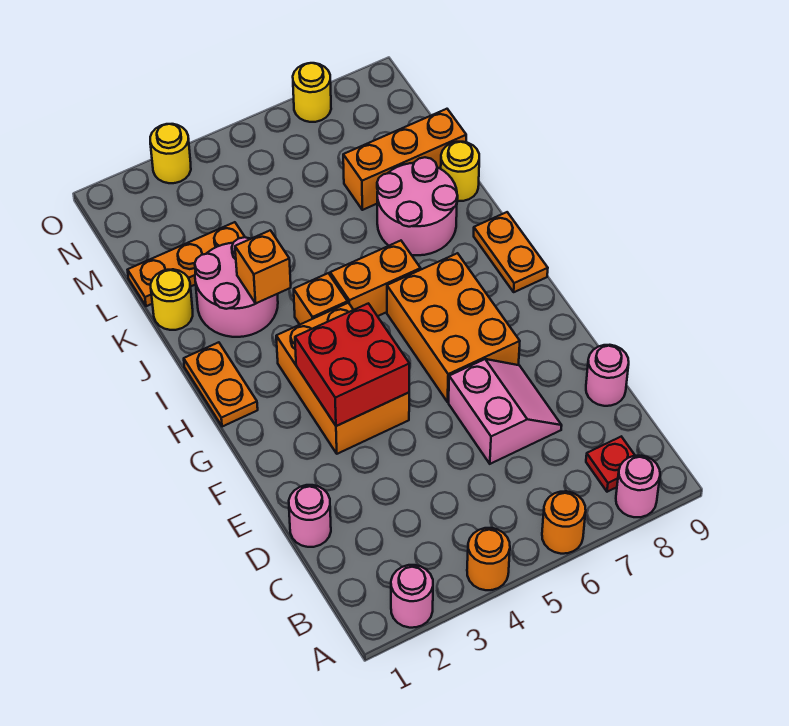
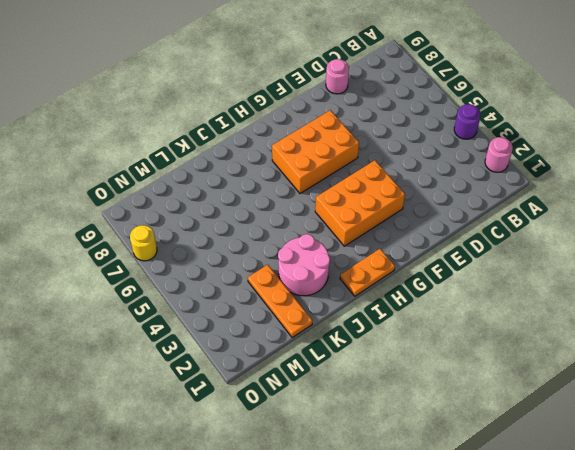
purple round brick A4 level 1 -> orange round brick A4 level 1
none -> orange round brick A6 level 1
none -> pink round brick A8 level 1
none -> red plate B8 level 1

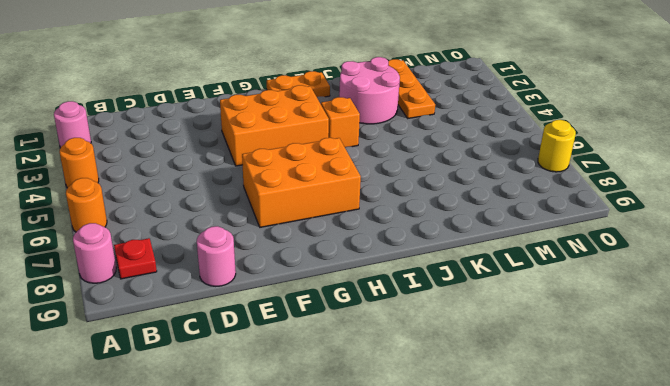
none -> pink round brick D1 level 1
none -> pink slope D6:E7 level 1 top 6
none -> orange plate H9:I9 level 1

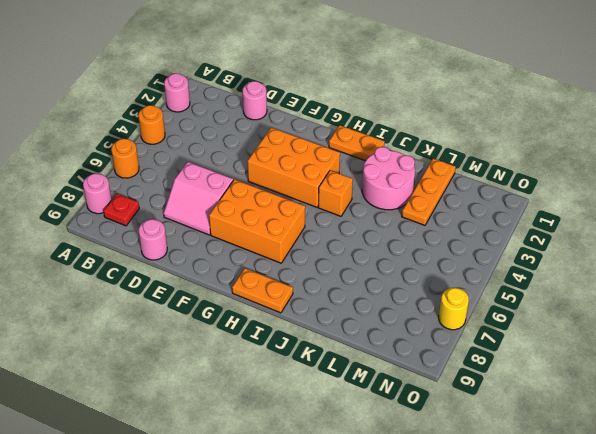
none -> orange brick I5:I6 level 1
none -> pink round brick J7:K8 level 1
none -> yellow round brick K1 level 1

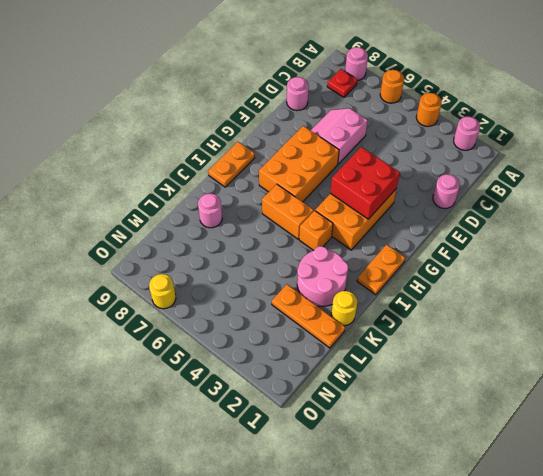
pink round brick K8 level 1 -> pink round brick J7:K8 level 1
none -> yellow round brick K9 level 1
none -> orange brick L7:L9 level 1
none -> yellow round brick O3 level 1

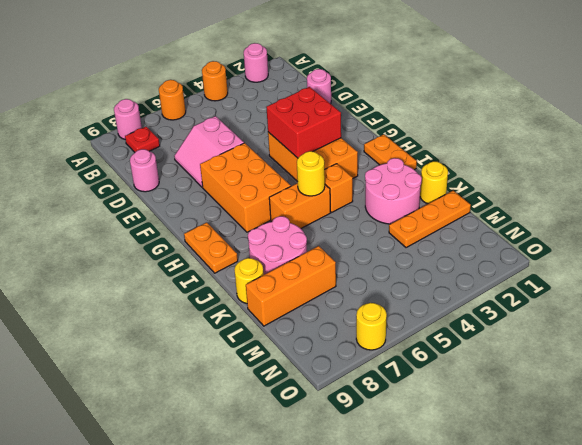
yellow round brick I5 level 2 -> yellow round brick O3 level 1
none -> orange brick J3 level 2

